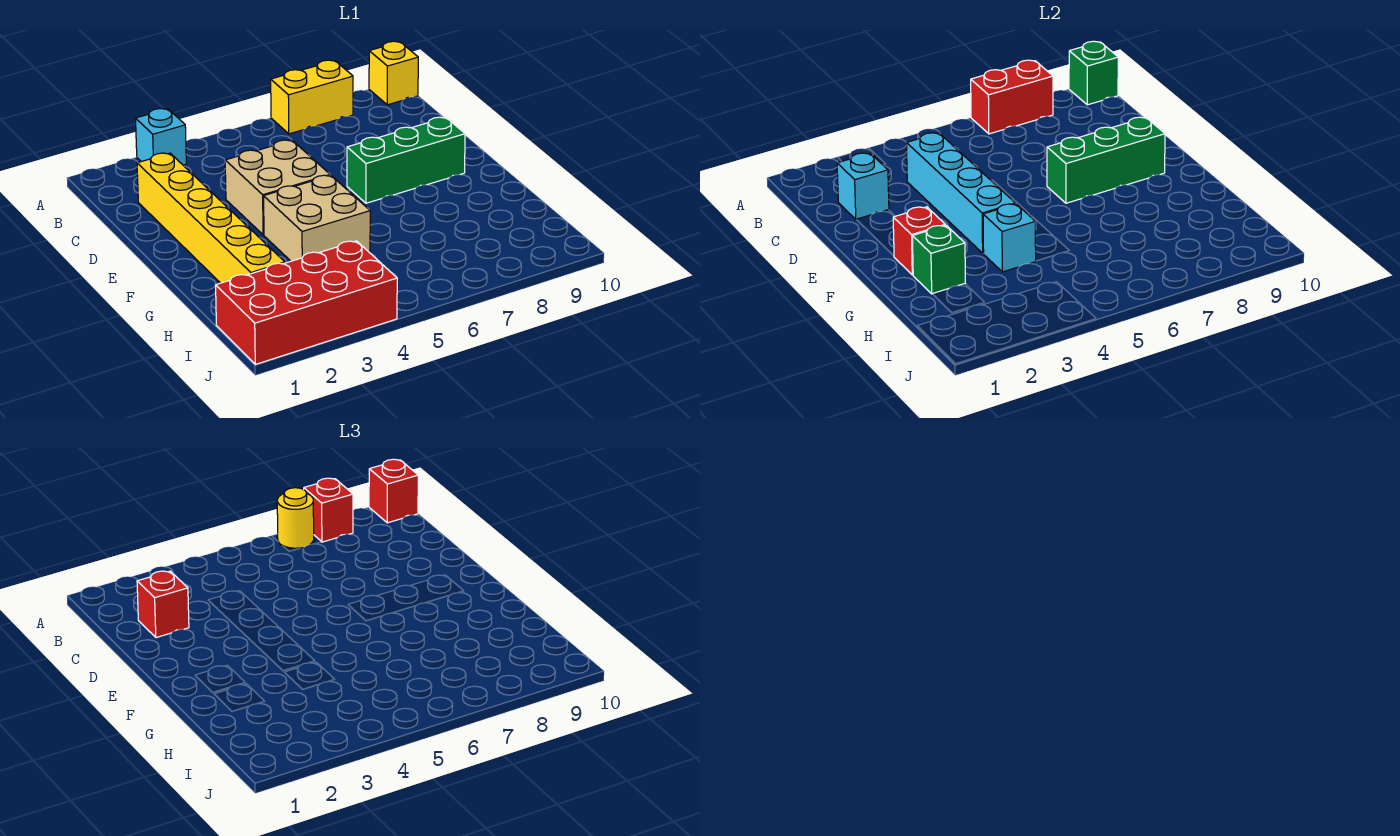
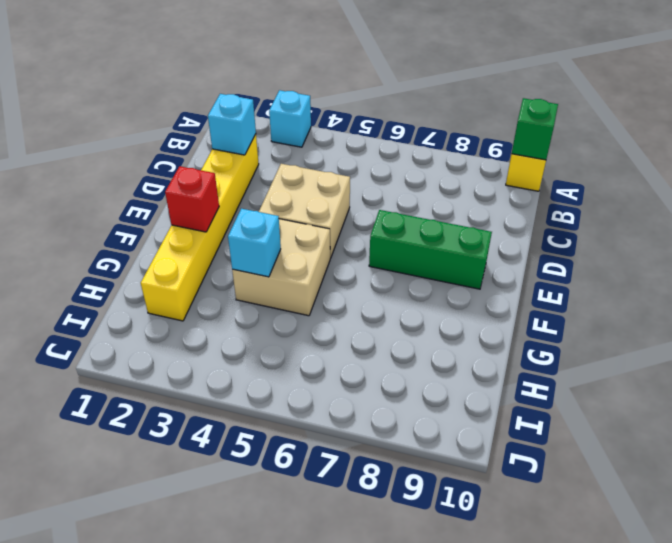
none -> yellow brick A7:A8 level 1
none -> red brick I1:J4 level 1
none -> red brick A7:A8 level 2

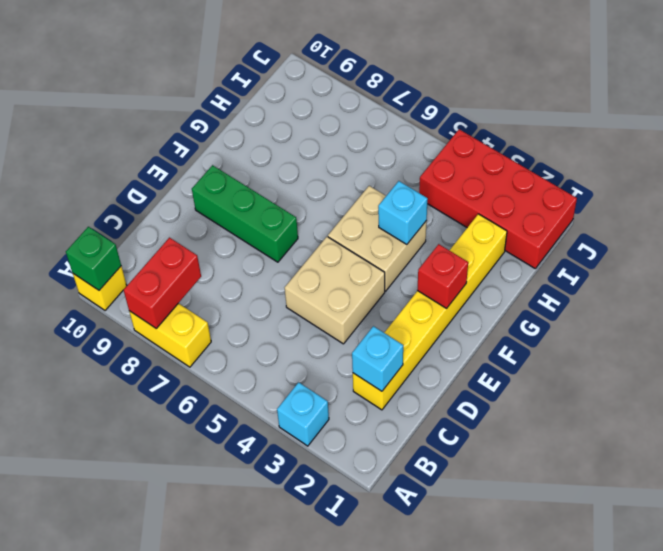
red brick A8:B8 level 2 -> red brick A7:A8 level 2
none -> cyan brick C4:F4 level 2
none -> green brick E7:E9 level 2
none -> green brick G2 level 2

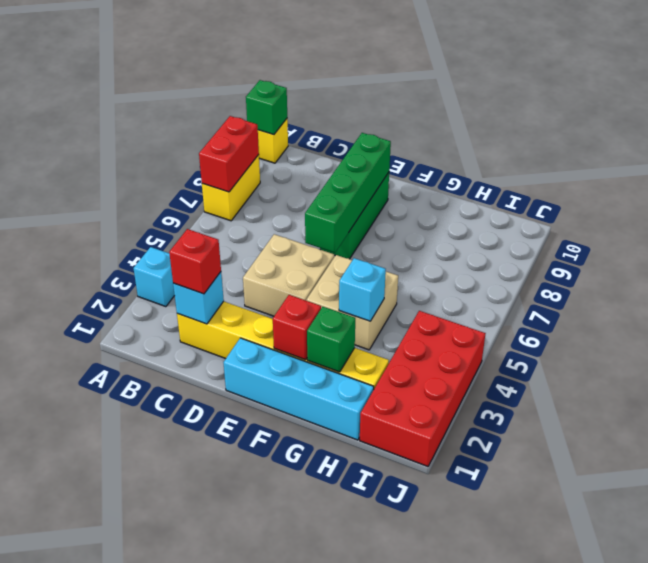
cyan brick E1:H1 level 1 -> cyan brick C4:F4 level 2
green brick E6:E9 level 2 -> green brick E7:E9 level 2
none -> yellow round brick A7 level 3
none -> red brick A8 level 3
none -> red brick A10 level 3

